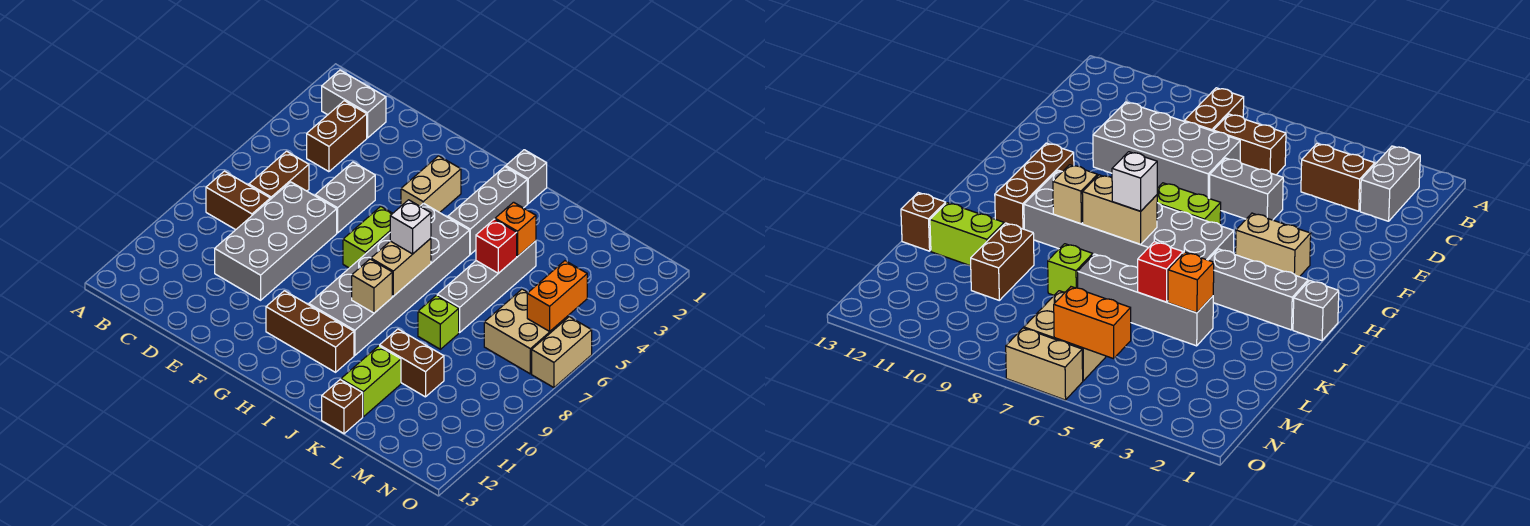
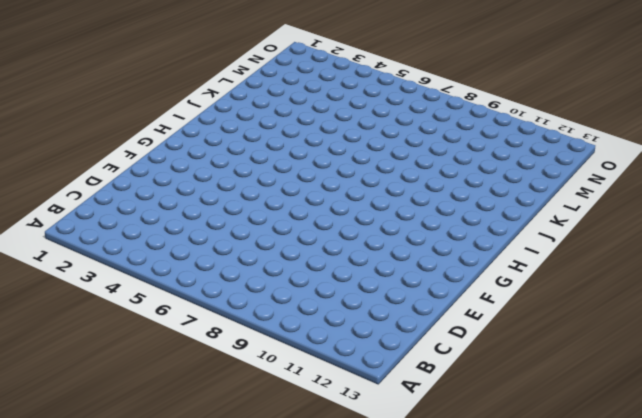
none -> grey brick B2:C2 level 1
none -> brown brick B8:C8 level 1
none -> brown brick C3:C4 level 1

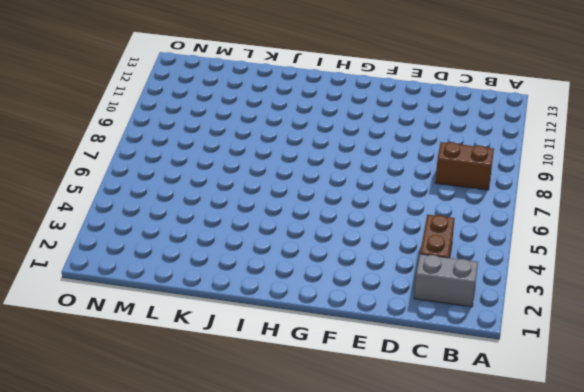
none -> brown brick C6:C7 level 1
none -> grey brick D7:E10 level 1
none -> grey brick E5:E6 level 1

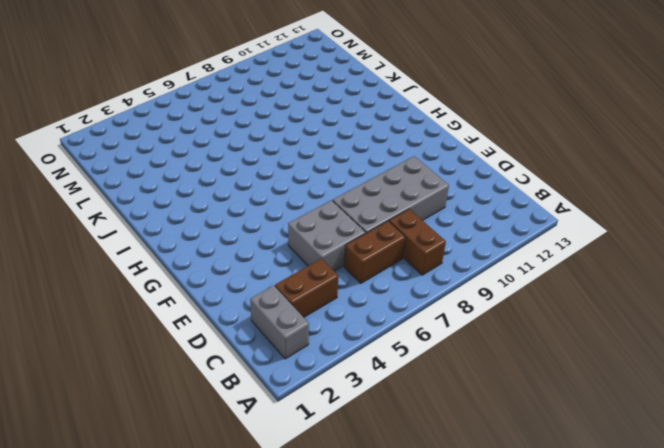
grey brick D5:E6 level 1 -> grey brick E5:E6 level 1
none -> tan brick G3:G4 level 1
none -> lime brick G6:G7 level 1
none -> brown brick G11:I11 level 1

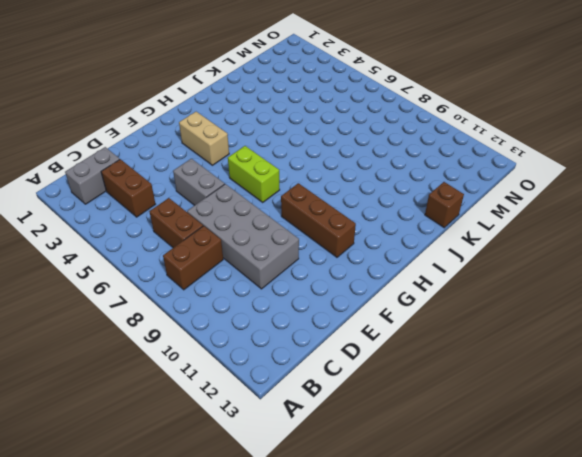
brown brick G9:G11 level 1 -> brown brick G11:I11 level 1
none -> grey brick H5:I10 level 1
none -> grey brick I1 level 1
none -> grey brick I2:I4 level 1

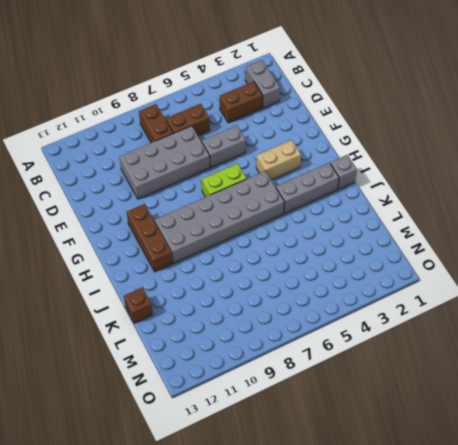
none -> grey brick K4:K7 level 1
none -> lime brick K8 level 1
none -> brown brick K10:L10 level 1

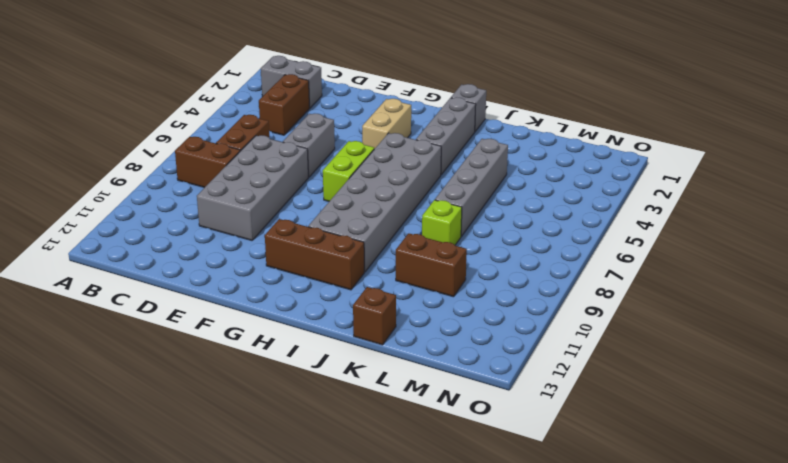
none -> lime brick K11:K12 level 1
none -> tan brick M6:N7 level 1
none -> tan brick O6:O7 level 1

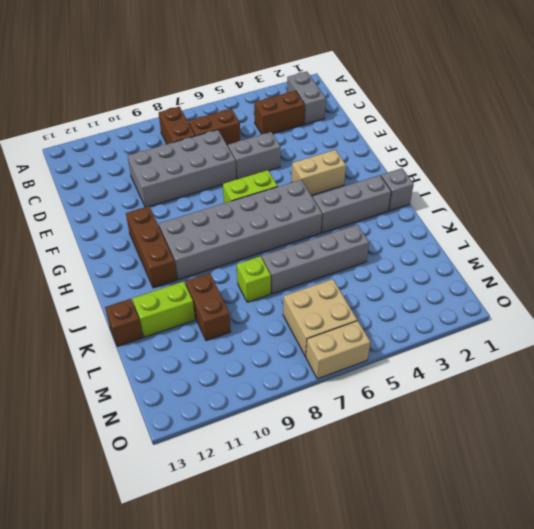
none -> tan brick I7:I8 level 2
none -> tan brick I9 level 2
none -> orange brick K4 level 2

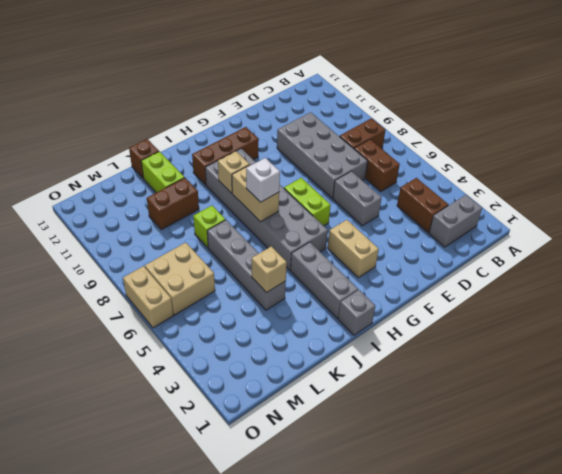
tan brick K4 level 2 -> orange brick K4 level 2
none -> red brick K5 level 2
none -> orange brick N5:N6 level 2

